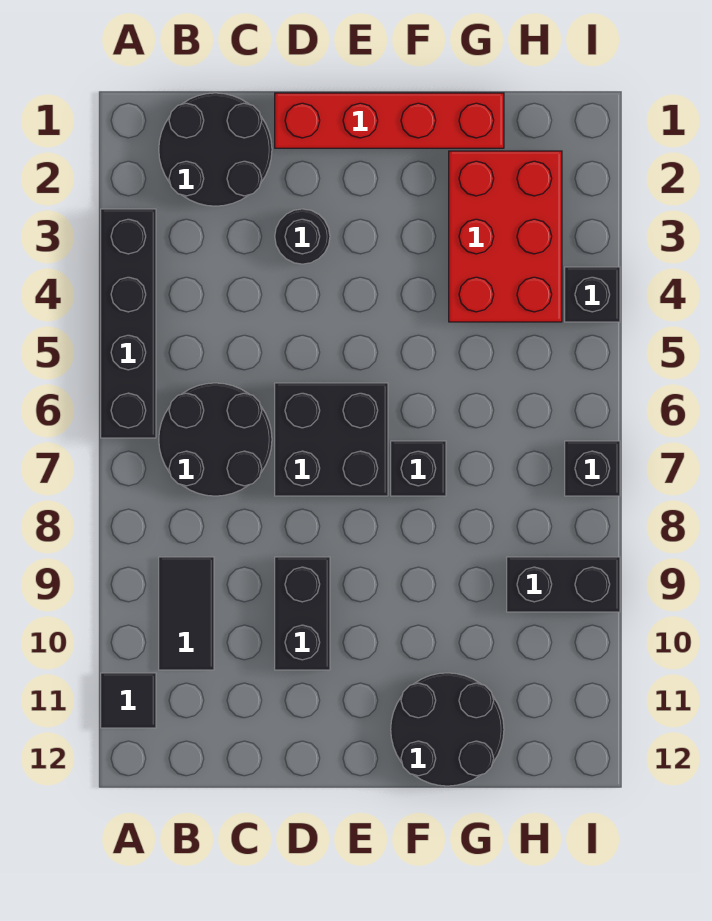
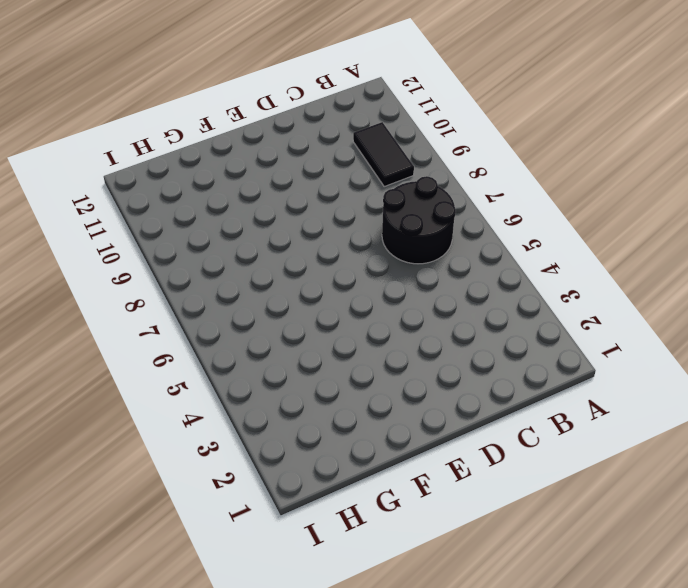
none -> black brick A3:A6 level 1
none -> black tile A11 level 1
none -> black round brick B1:C2 level 1

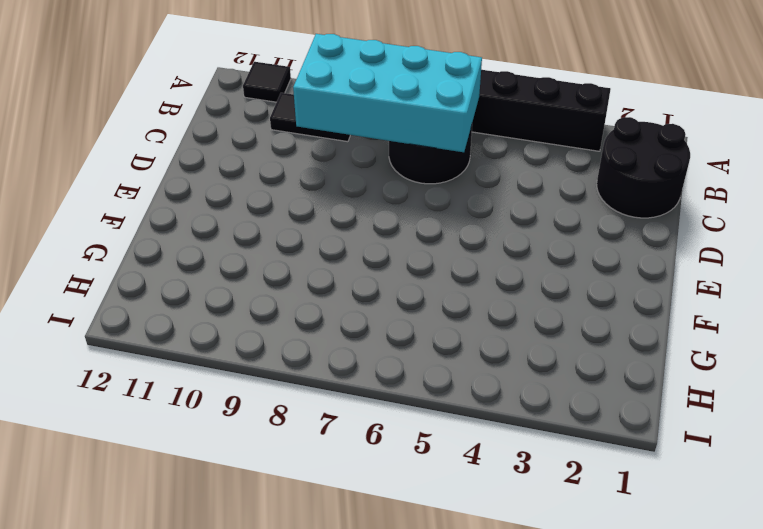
cyan brick B6:C9 level 2 -> none
none -> red brick D1:G1 level 1
none -> black round brick D3 level 1
none -> black brick D6:E7 level 1

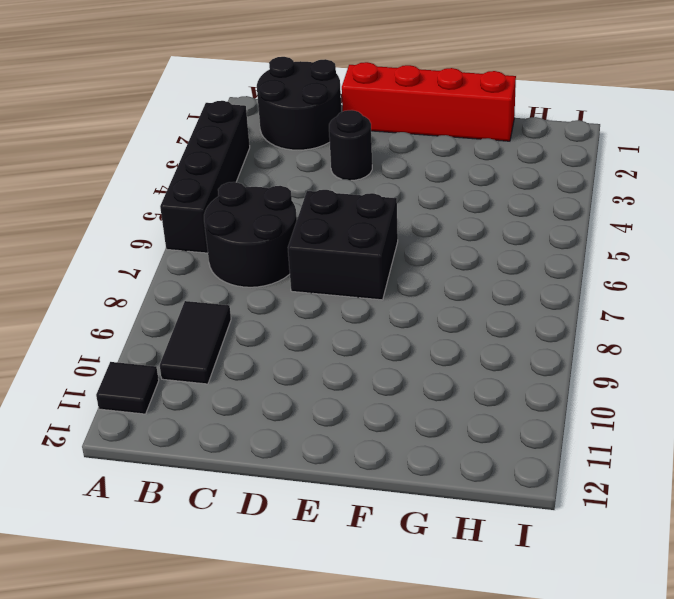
none -> black brick D9:D10 level 1
none -> black brick F7 level 1
none -> black round brick F11:G12 level 1

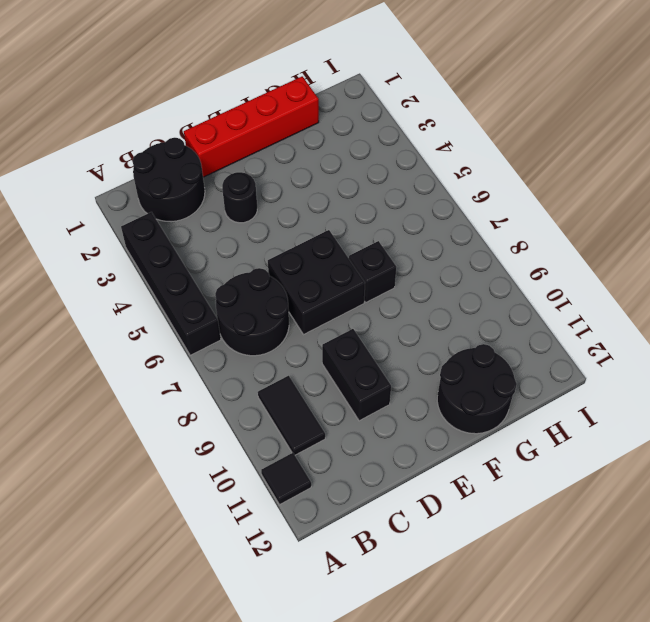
none -> red brick G2:H4 level 1
none -> black brick H9:I9 level 1
none -> black brick I4 level 1

